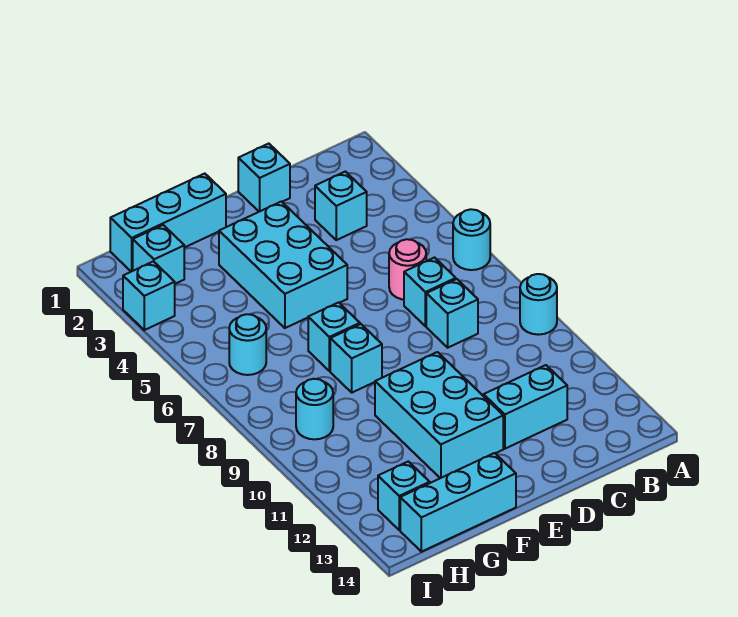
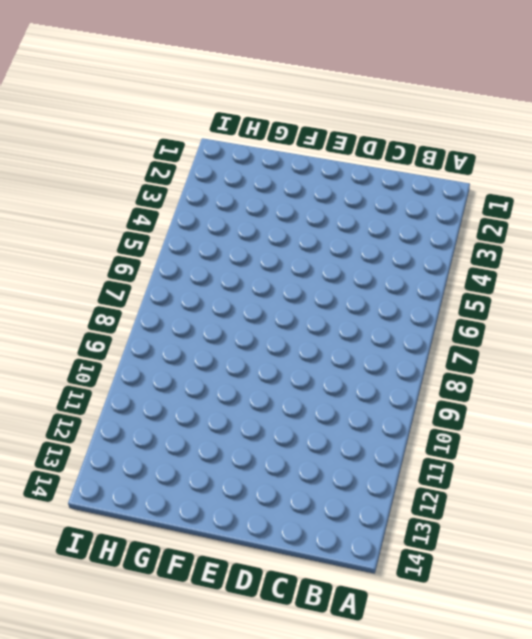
none -> cyan round brick A6 level 1
none -> cyan round brick A9 level 1
none -> cyan brick C3 level 1

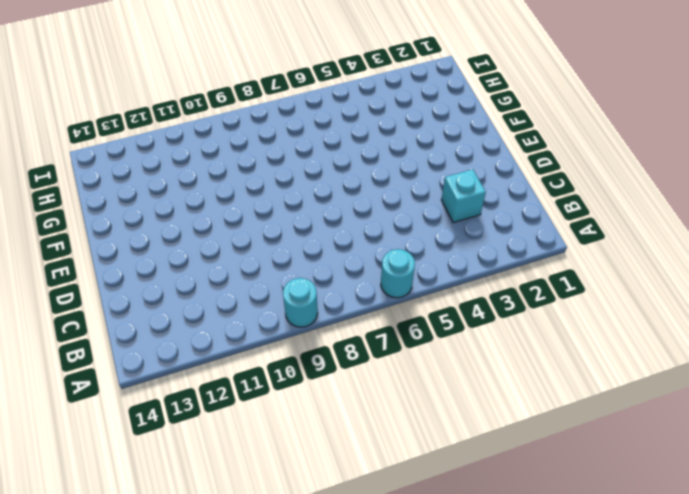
none -> pink round brick C6 level 1
none -> cyan brick C7 level 1
none -> cyan brick C8 level 1

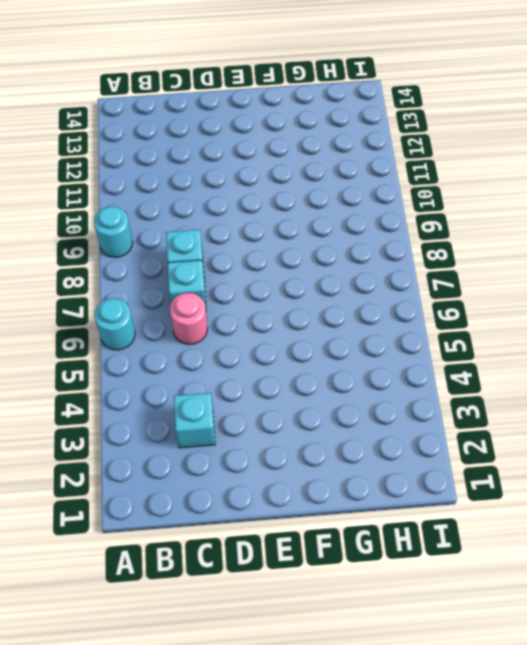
none -> cyan brick C12:D12 level 1
none -> cyan brick D1 level 1
none -> cyan brick E3:F5 level 1

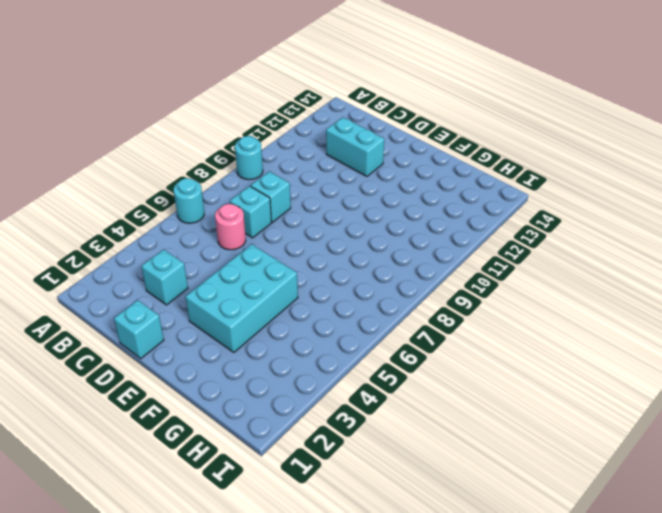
none -> cyan brick E10:F12 level 1
none -> cyan brick F1:H1 level 1
none -> cyan brick F7 level 1

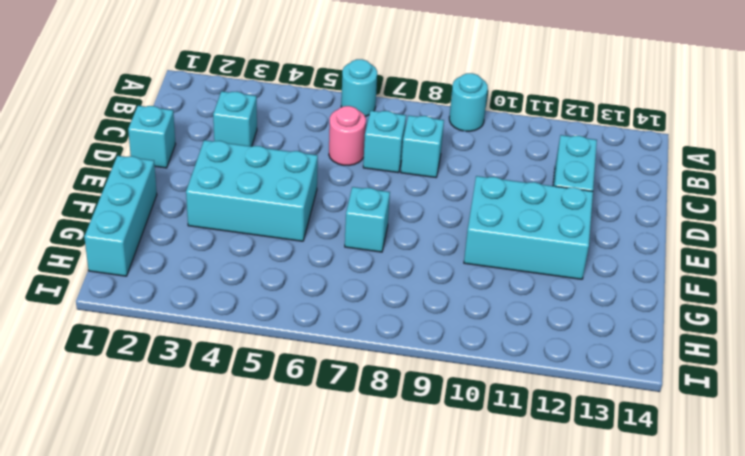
none -> cyan brick F8 level 1
none -> cyan brick F14:H14 level 1
none -> cyan brick H2 level 1

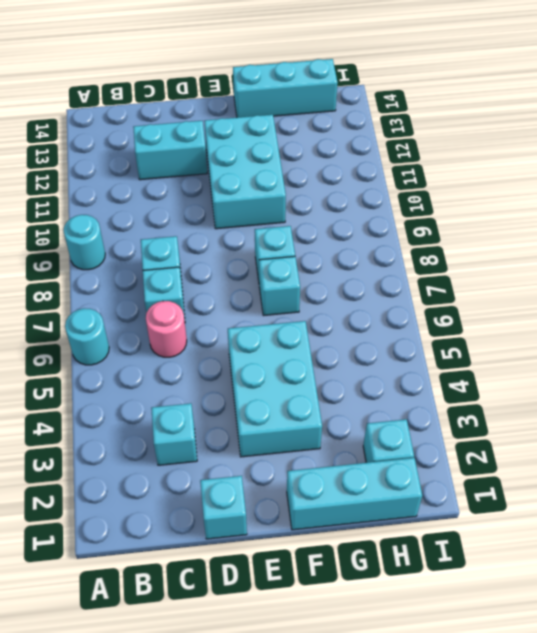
none -> cyan round brick H6 level 1
none -> cyan round brick H9 level 1
none -> cyan brick H13 level 1

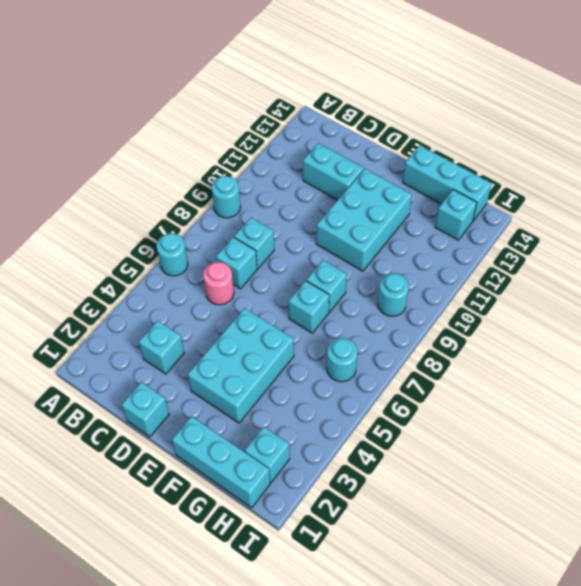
none -> cyan brick I3 level 1

